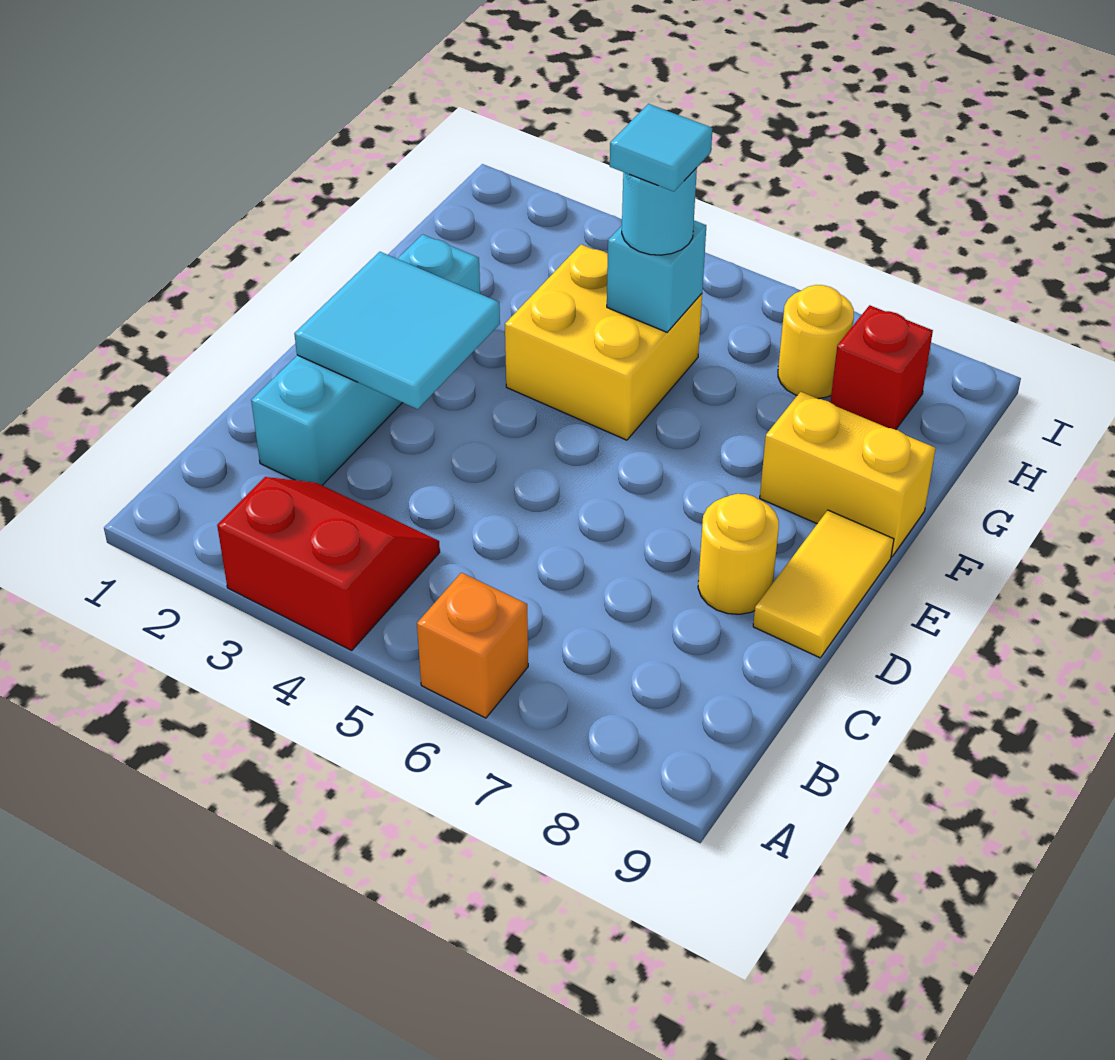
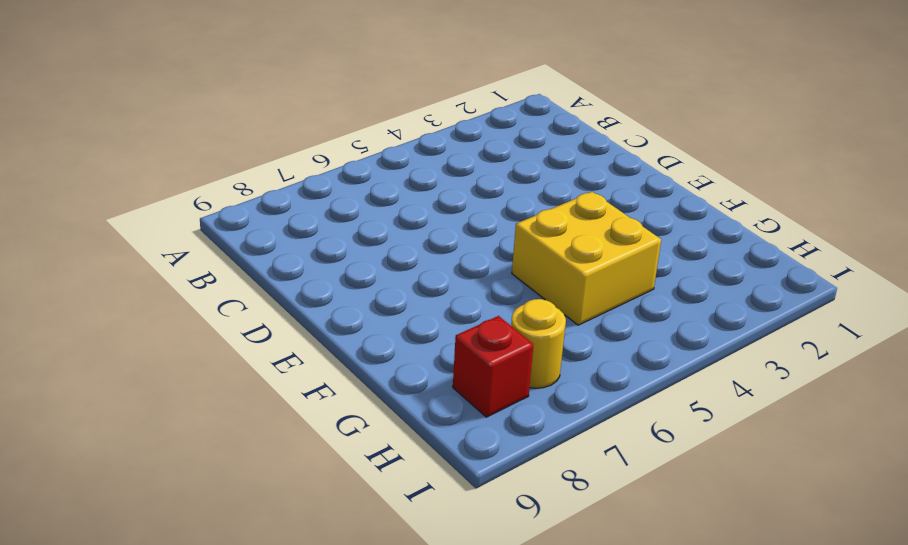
none -> red slope A3:B4 level 1 top A
none -> orange brick A6 level 1
none -> cyan brick C2:F2 level 1

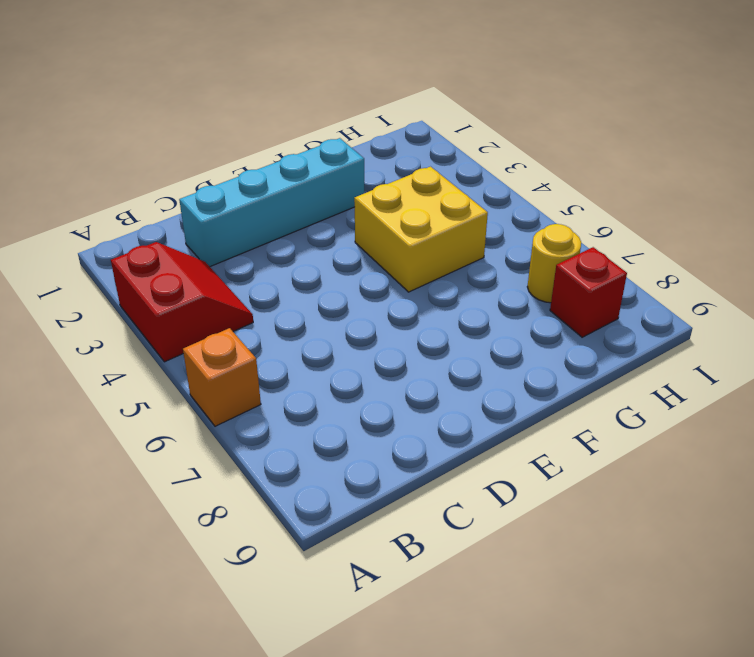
none -> yellow round brick D8 level 1
none -> yellow tile D9:E9 level 1
none -> yellow brick F8:F9 level 1

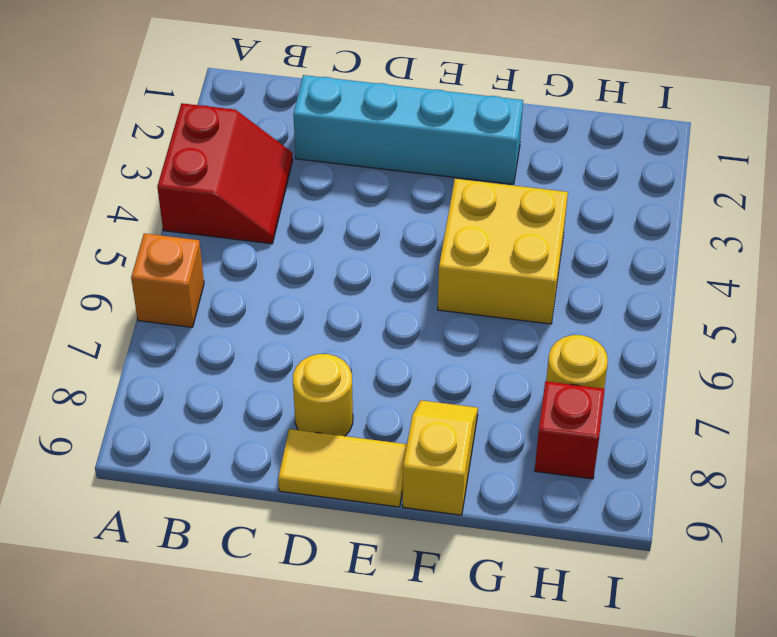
yellow slope F8:F9 level 1 top 9 -> yellow brick F8:F9 level 1
none -> cyan tile D2:E3 level 2
none -> cyan brick G5 level 2
none -> cyan round brick G5 level 3

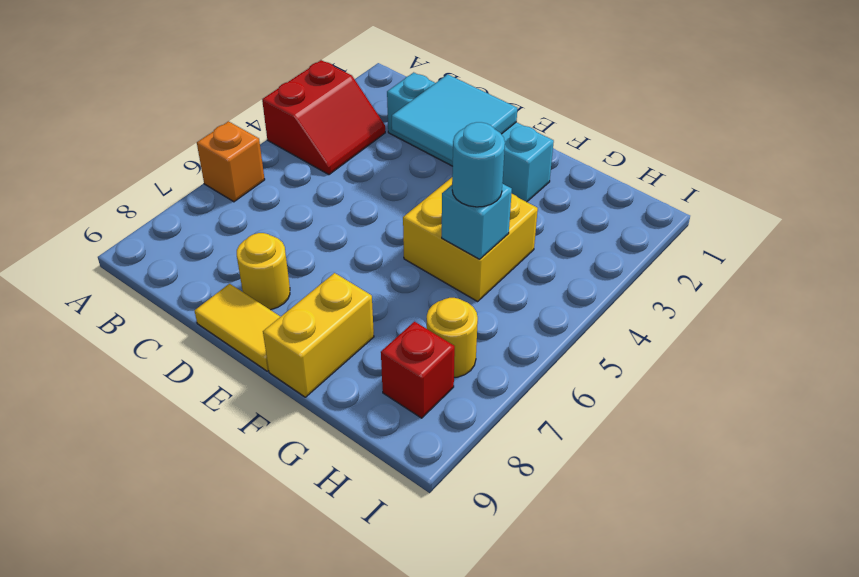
none -> cyan tile G5 level 4

